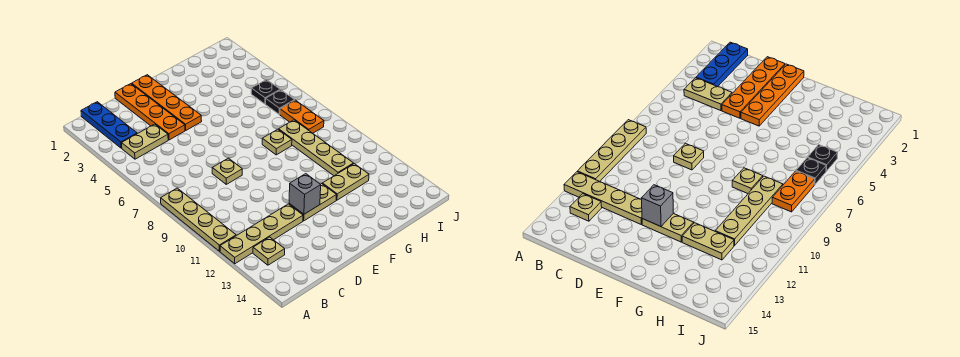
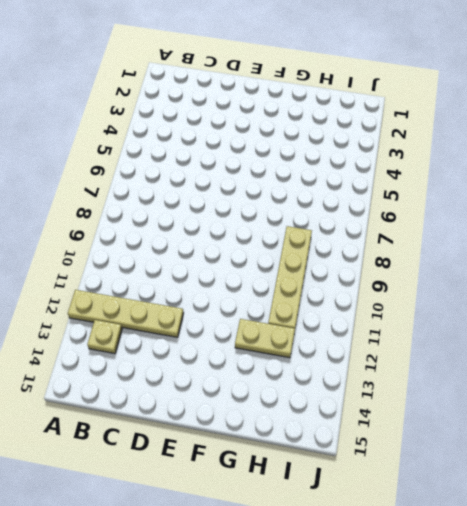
none -> tan plate A8:A11 level 1
none -> blue plate B1:B3 level 1
none -> tan plate B4:C4 level 1

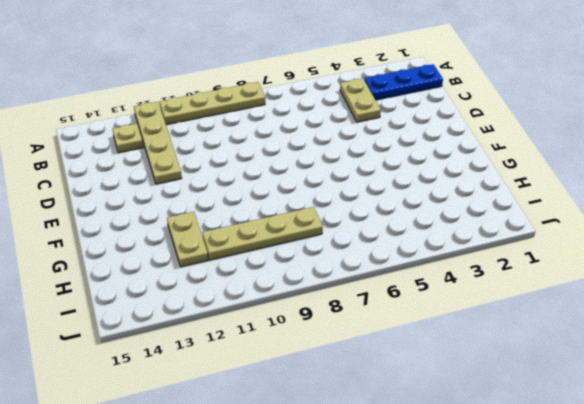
none -> orange plate D1:D4 level 1
none -> tan plate D8 level 1
none -> orange plate E1:E4 level 1

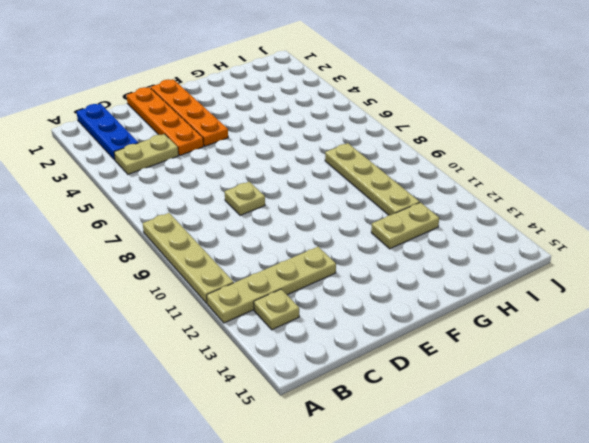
none -> tan plate E12:F12 level 1
none -> tan plate G8 level 1
none -> black plate I5 level 1

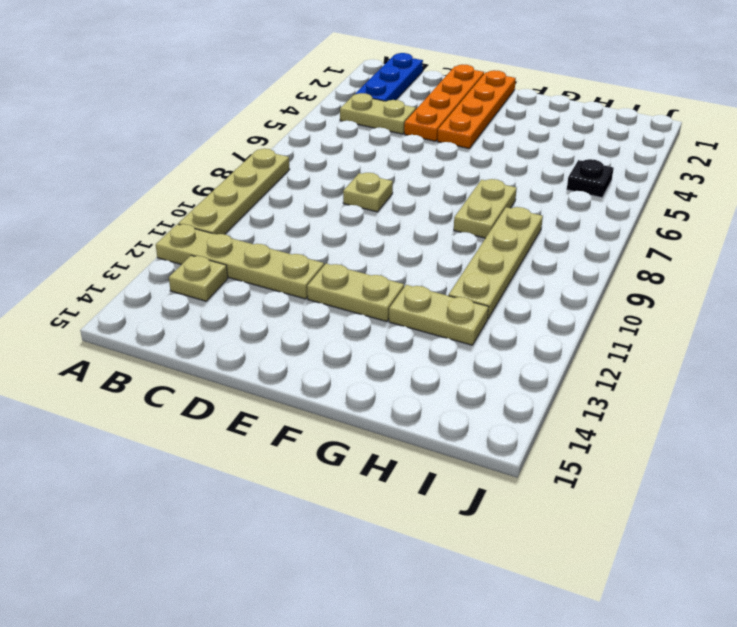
tan plate G7:G8 level 1 -> tan plate G8 level 1
none -> black plate I6 level 1
none -> orange plate I7:I8 level 1
none -> grey brick E12 level 2

